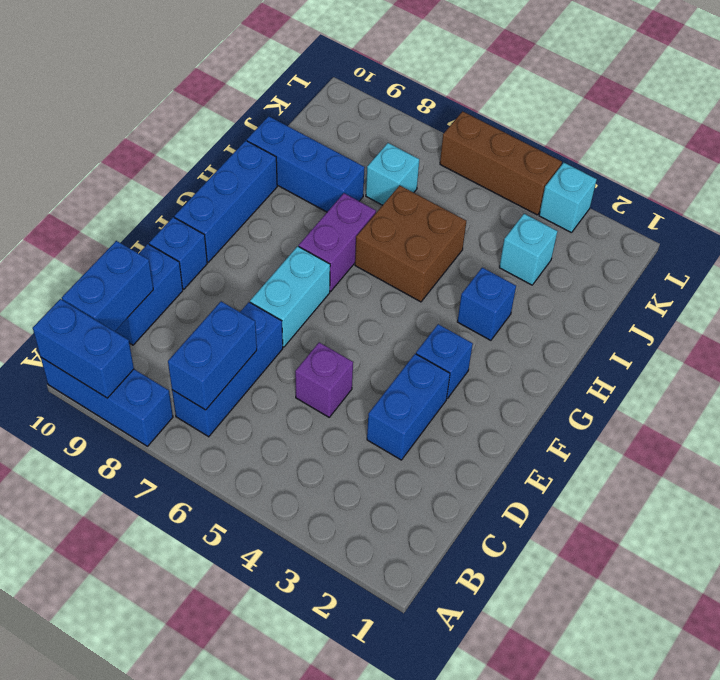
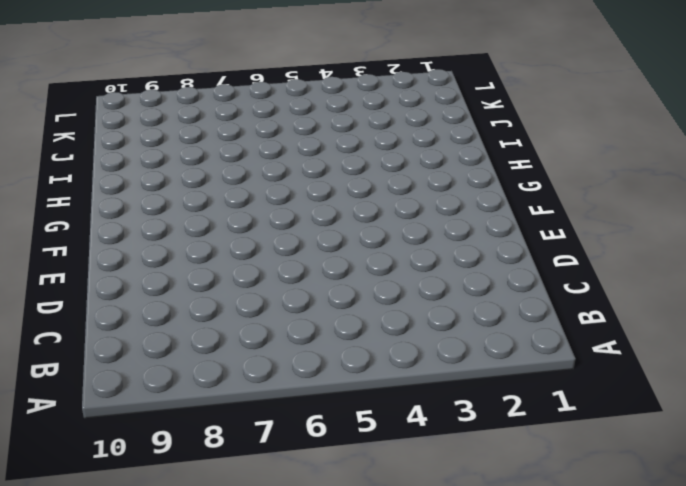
none -> blue brick A8:A10 level 1
none -> blue brick B7:D7 level 1
none -> blue brick C10:D10 level 1

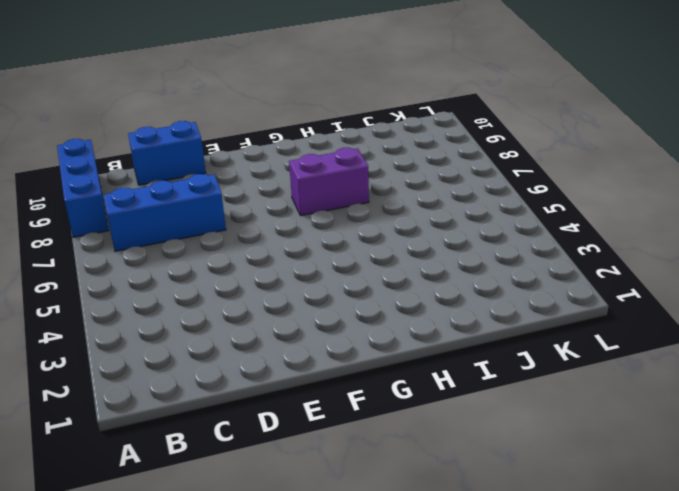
none -> blue brick D3:E3 level 1
none -> purple brick D5 level 1
none -> cyan brick E7:F7 level 1

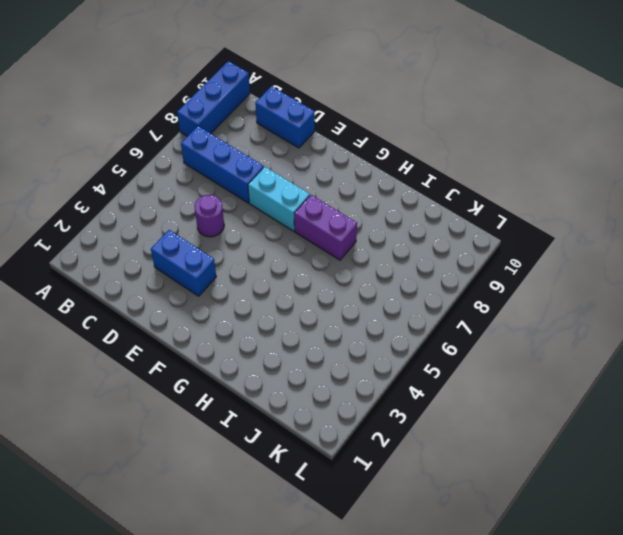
purple round brick D5 level 1 -> purple brick D5 level 1
none -> blue brick E10 level 1
none -> blue brick F3 level 1
none -> blue brick F10:H10 level 1

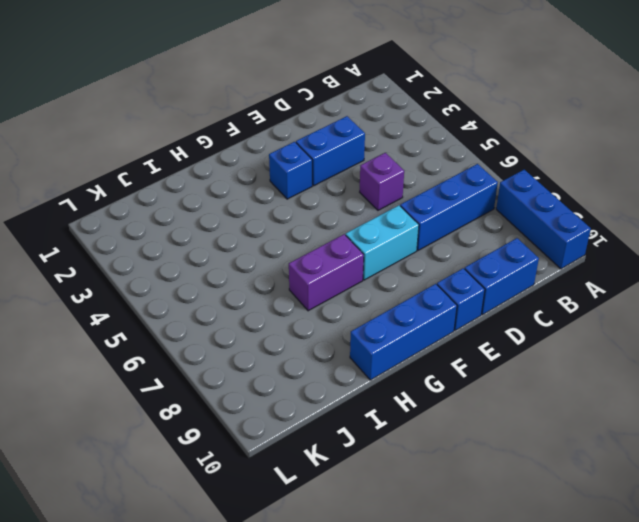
none -> blue brick H3 level 1
none -> brown brick H5:I6 level 1
none -> blue brick I8:I10 level 1

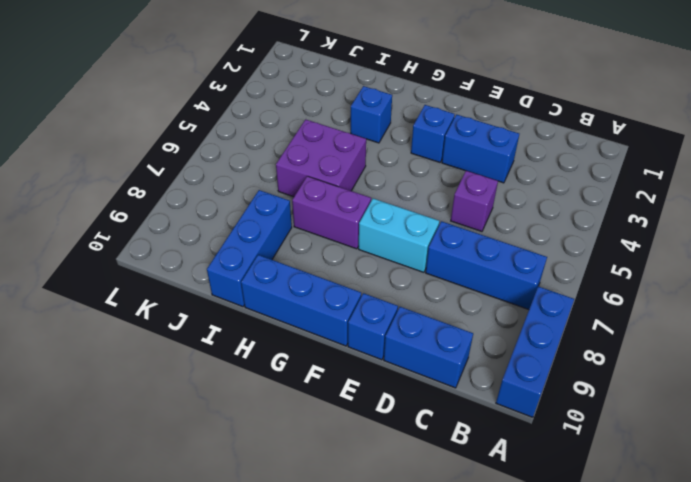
purple brick H5:I6 level 1 -> brown brick H5:I6 level 1
none -> cyan brick J3 level 1
none -> cyan brick J7 level 1
none -> cyan brick L3 level 1

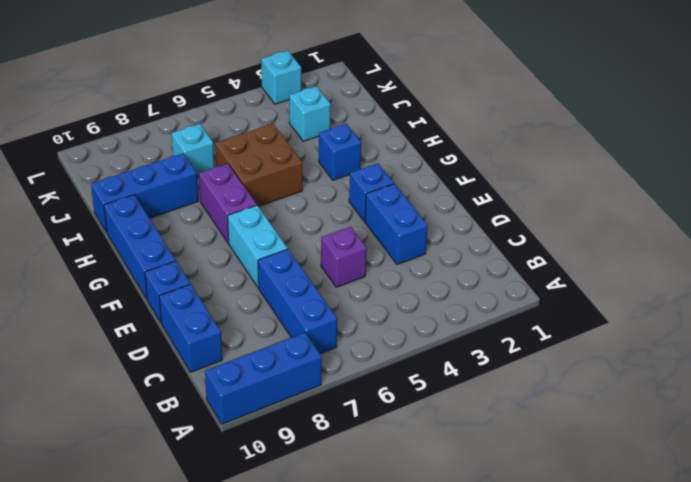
none -> brown brick L4:L6 level 1
none -> blue brick A9:A10 level 2
none -> blue brick B7:C7 level 2

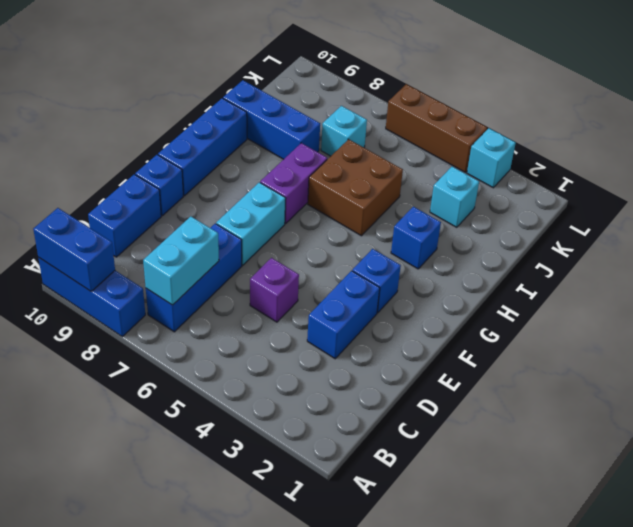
cyan brick B7:C7 level 2 -> blue brick B7:C7 level 2
none -> blue brick B10:C10 level 2

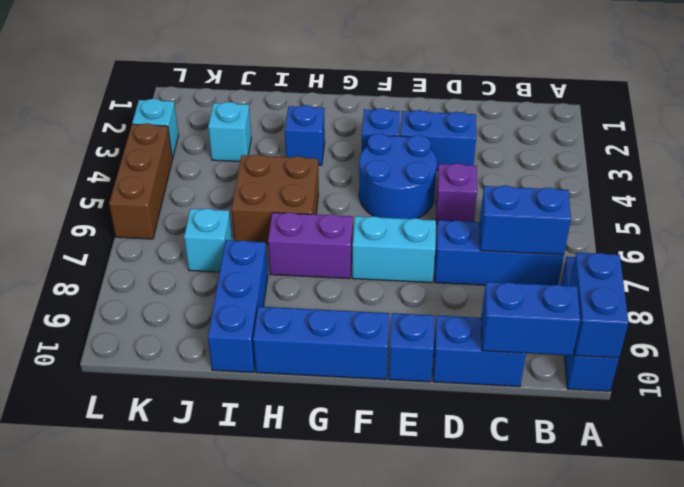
blue round brick E4:F5 level 1 -> none

